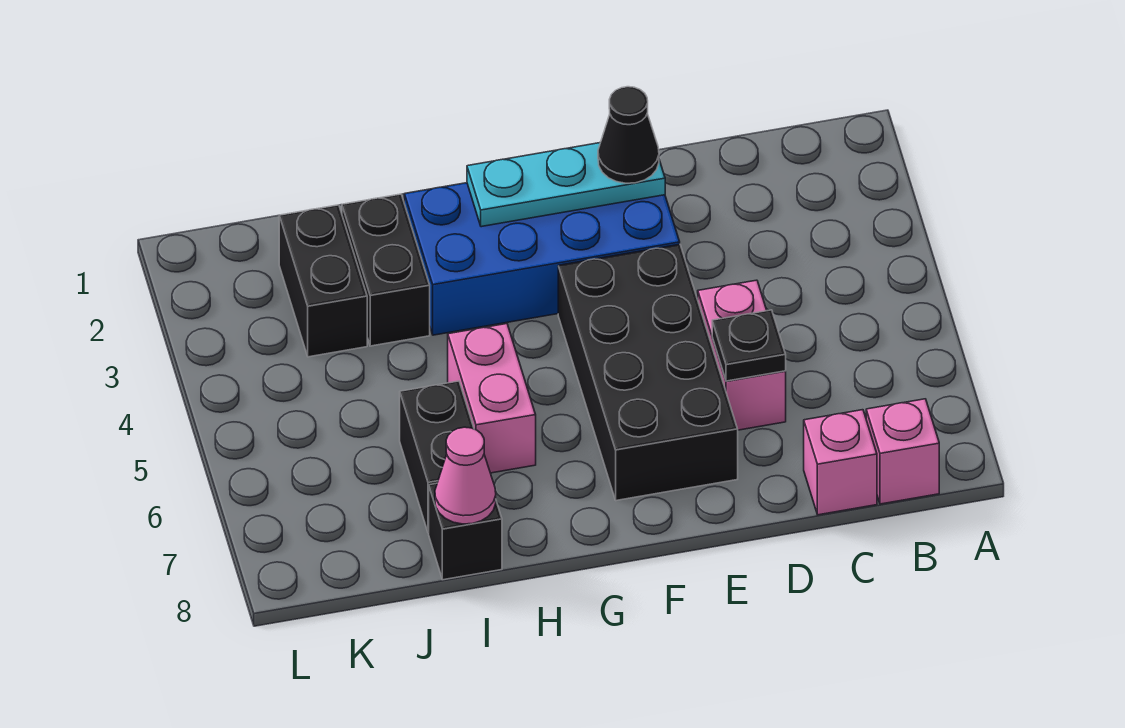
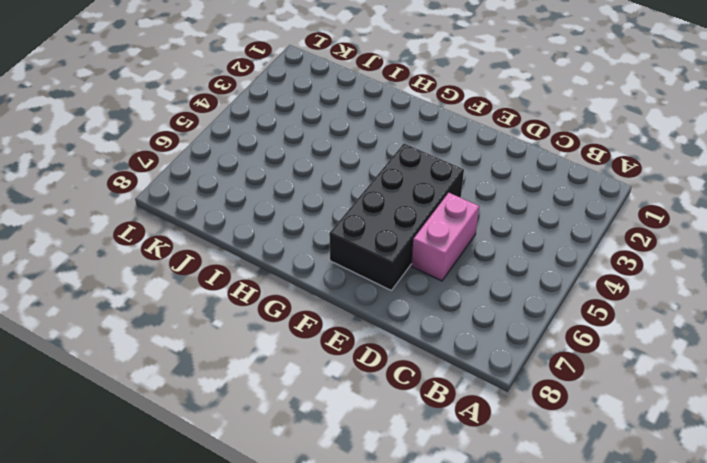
none -> pink brick B8 level 1
none -> pink brick C8 level 1
none -> blue brick E2:H3 level 1

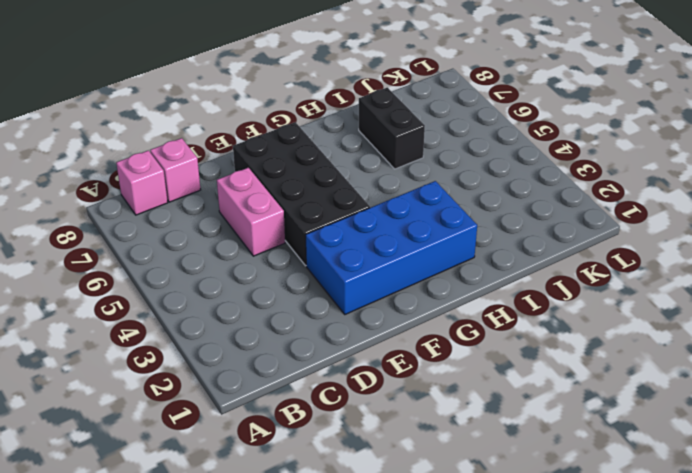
none -> pink brick H5:H6 level 1
none -> black brick I2:I3 level 1
none -> black brick I8 level 1

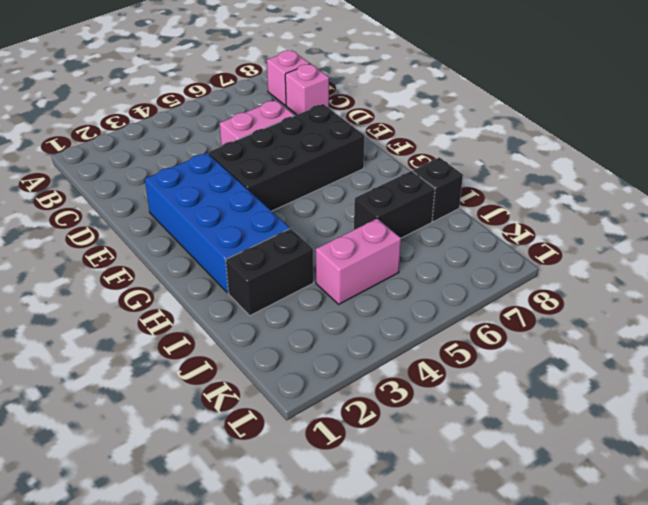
pink brick J4:J5 level 1 -> pink brick H5:H6 level 1
none -> black brick J2:J3 level 1
none -> black plate D6 level 2
none -> cyan plate E2:G2 level 2

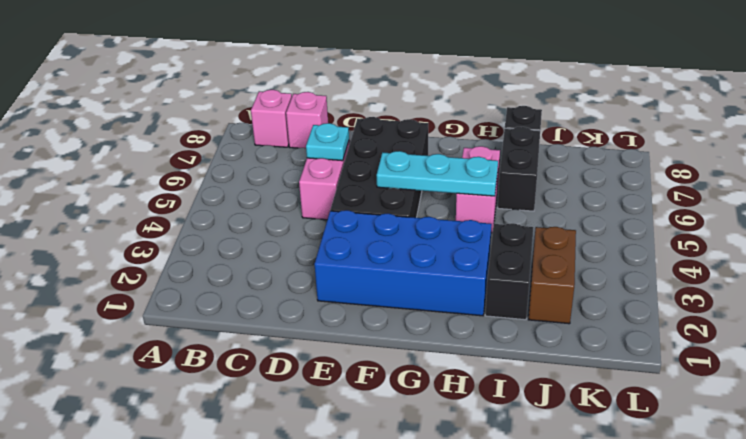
cyan plate D6 level 2 -> black plate D6 level 2
cyan plate F5:H5 level 2 -> cyan plate E2:G2 level 2
brown brick J2:J3 level 1 -> black brick J2:J3 level 1
none -> pink cone I8 level 2
none -> black cone E2 level 3

